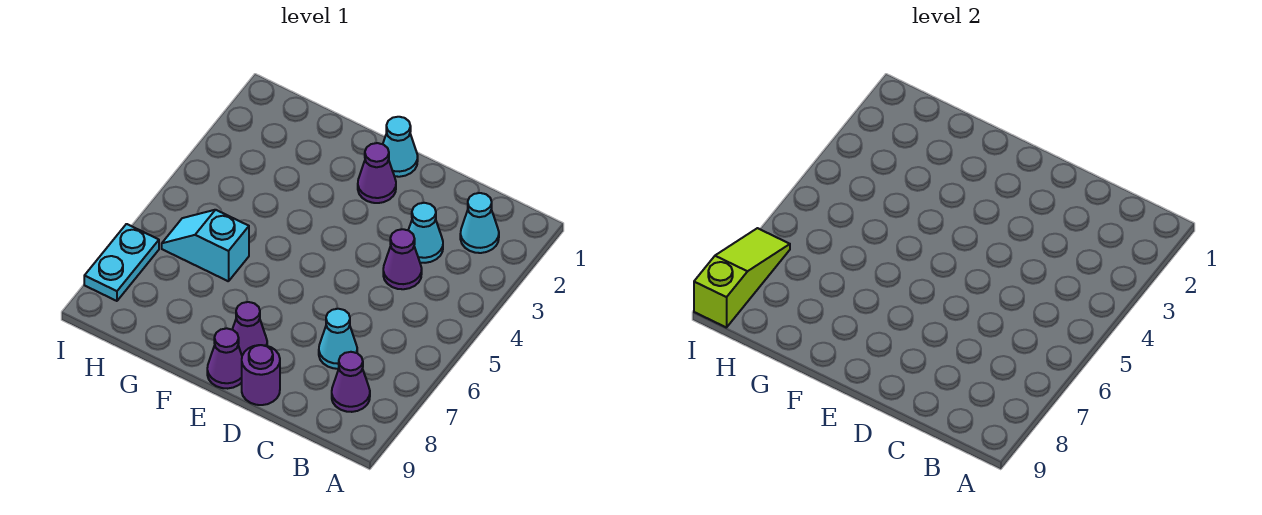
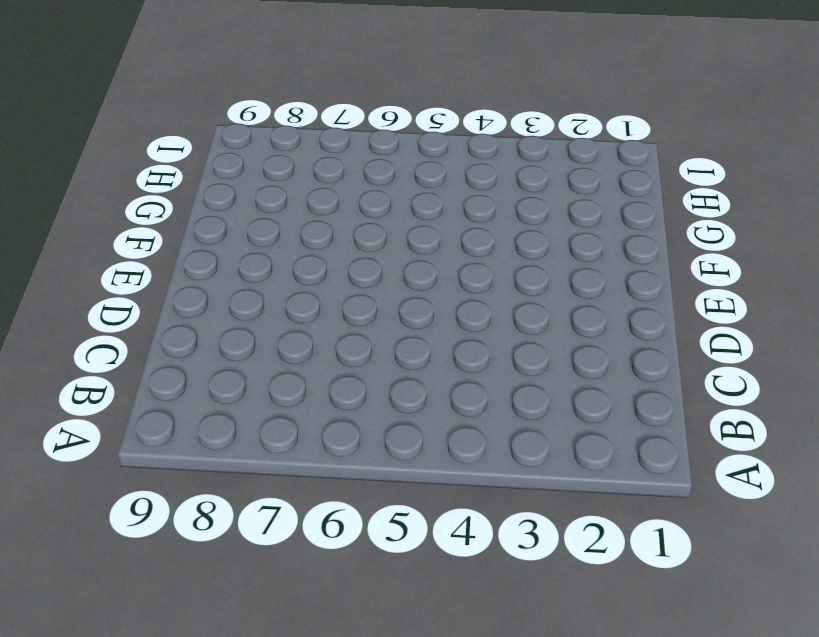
none -> cyan cone B2 level 1
none -> purple cone B8 level 1
none -> cyan cone C3 level 1

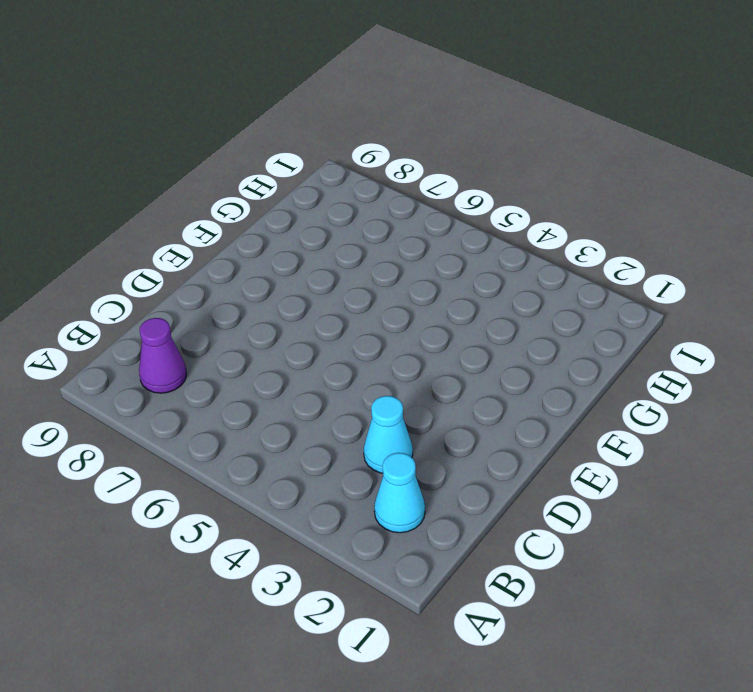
none -> purple cone C4 level 1
none -> cyan cone C7 level 1
none -> purple round brick D9 level 1

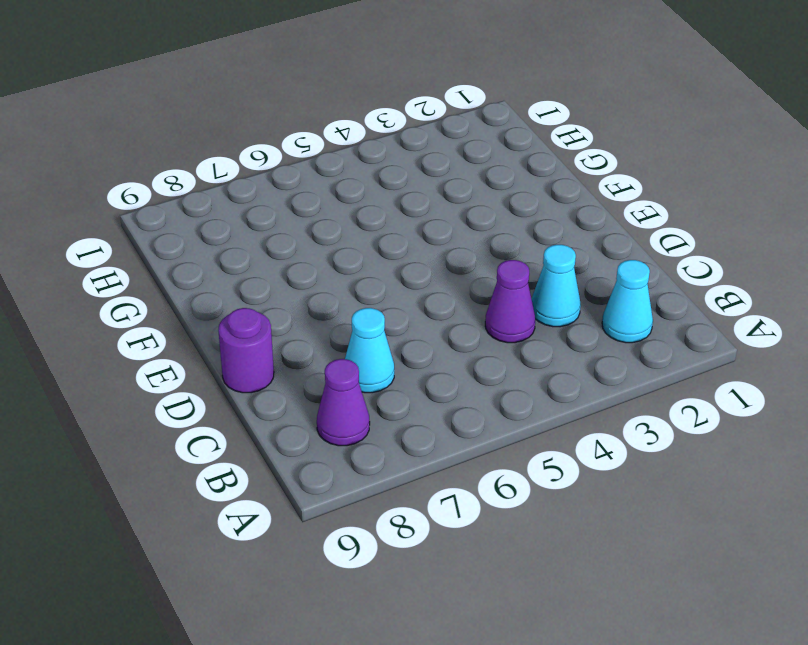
none -> cyan cone E1 level 1
none -> purple cone E2 level 1
none -> purple cone E8 level 1

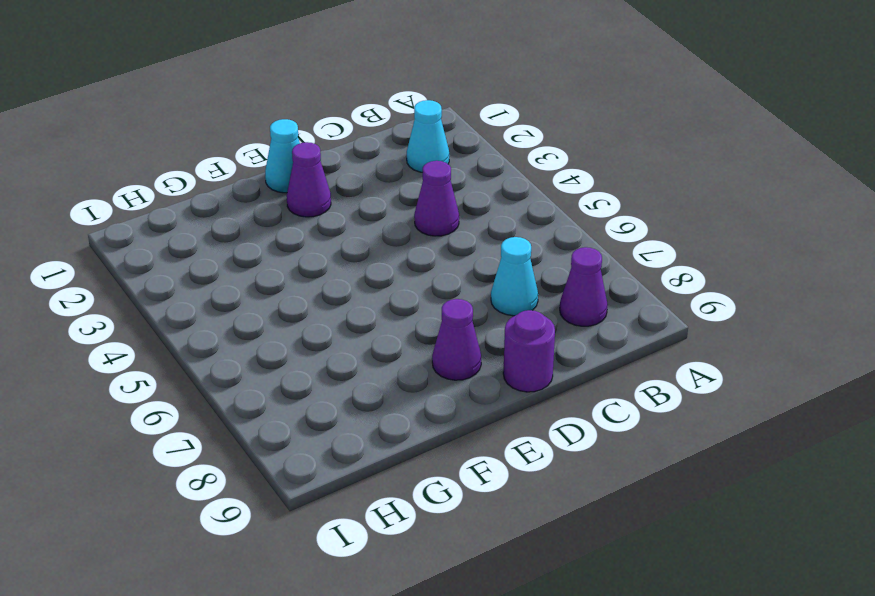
none -> cyan cone C3 level 1
none -> purple cone E9 level 1
none -> cyan slope G6:H6 level 1 top G

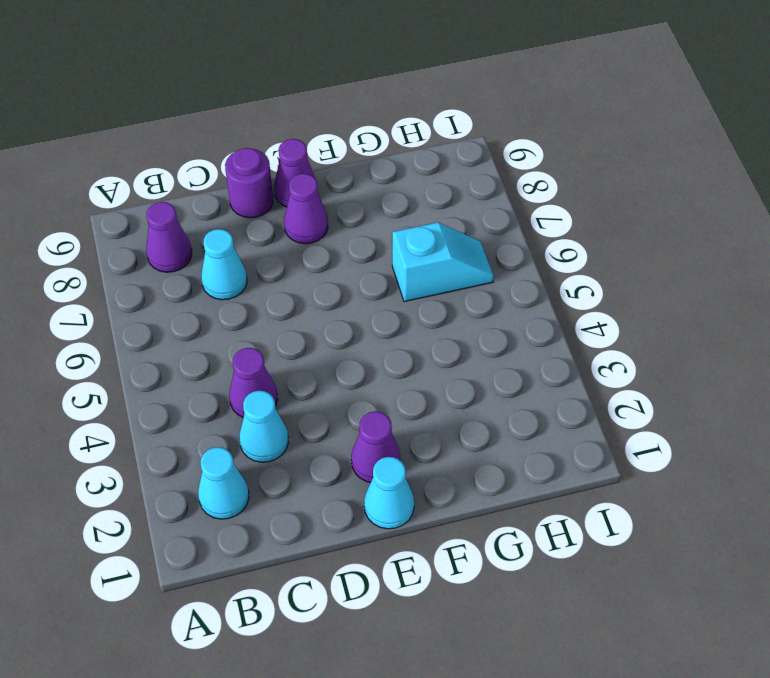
none -> cyan plate I7:I8 level 1
none -> lime slope I7:I9 level 2 top 9

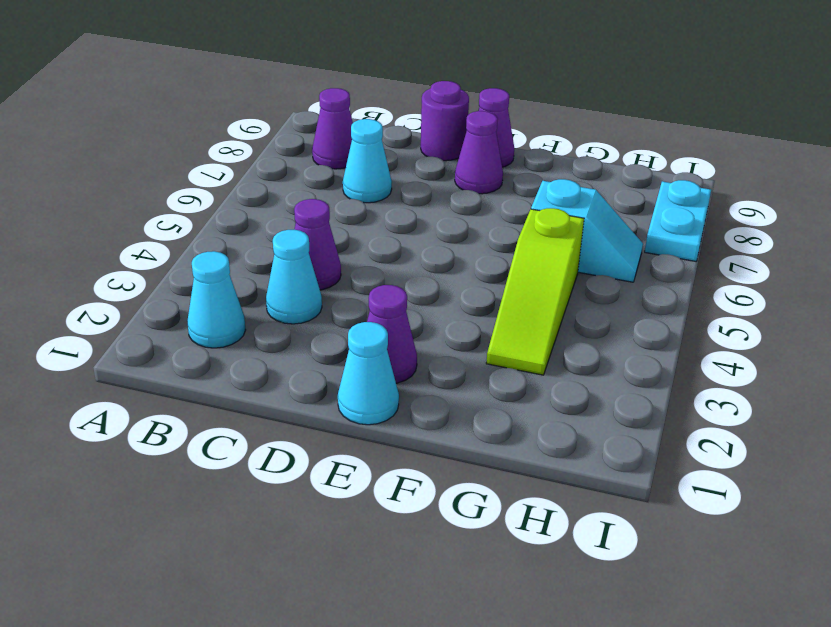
lime slope G3:G5 level 1 top 5 -> lime slope I7:I9 level 2 top 9

